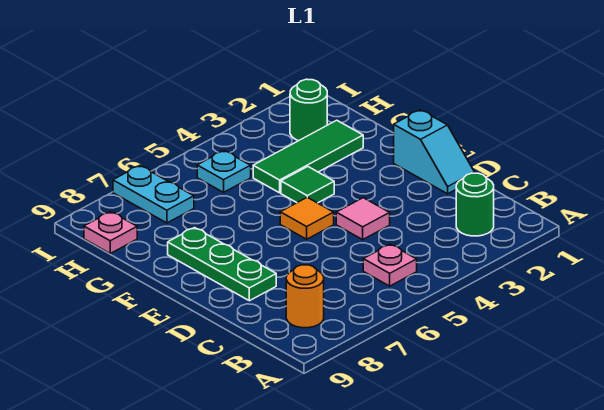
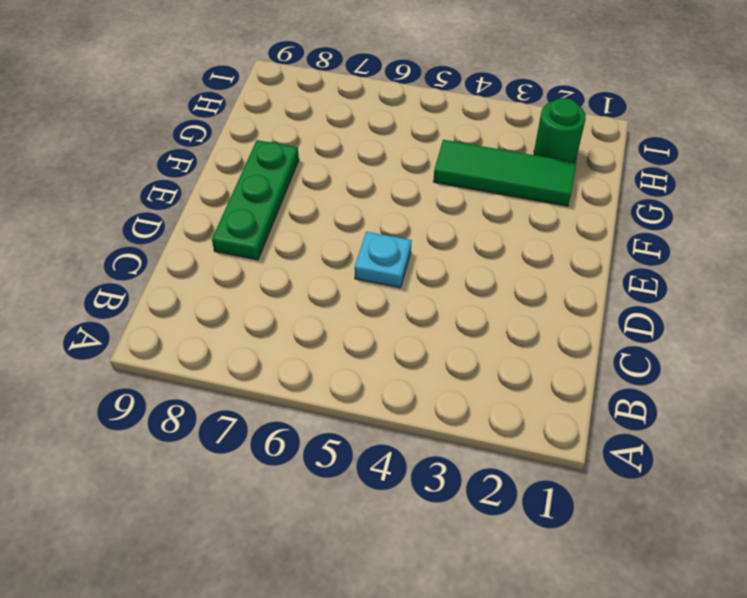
cyan plate D5 level 1 -> cyan plate H5 level 1
none -> green round brick B2 level 1
none -> pink plate B5 level 1
none -> orange round brick B8 level 1

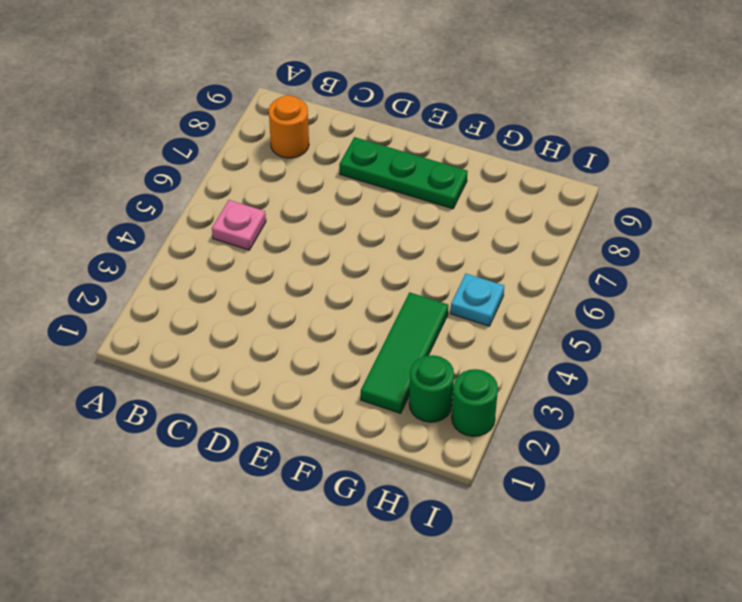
green round brick I2 level 1 -> green round brick B2 level 1
none -> cyan slope D1:E1 level 1 top E
none -> pink tile D4 level 1
none -> orange tile E5 level 1

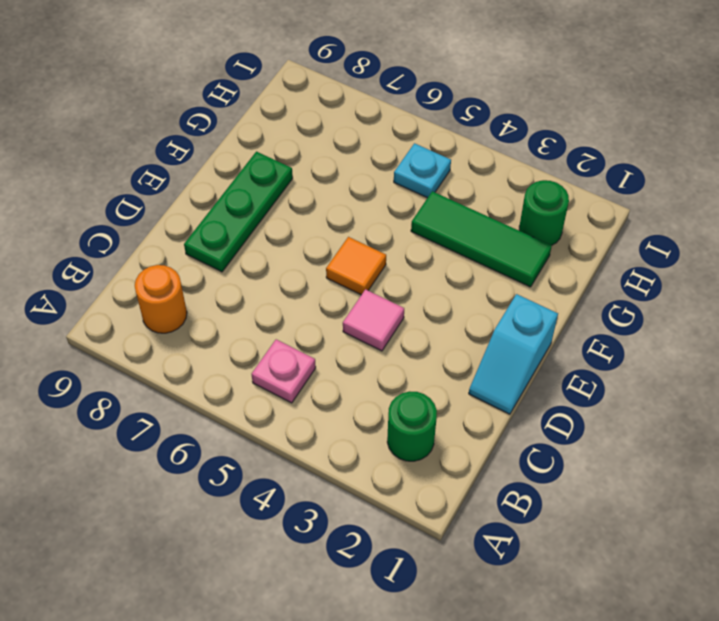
none -> green tile F4 level 1
none -> cyan plate H7:I7 level 1
none -> pink plate H9 level 1

